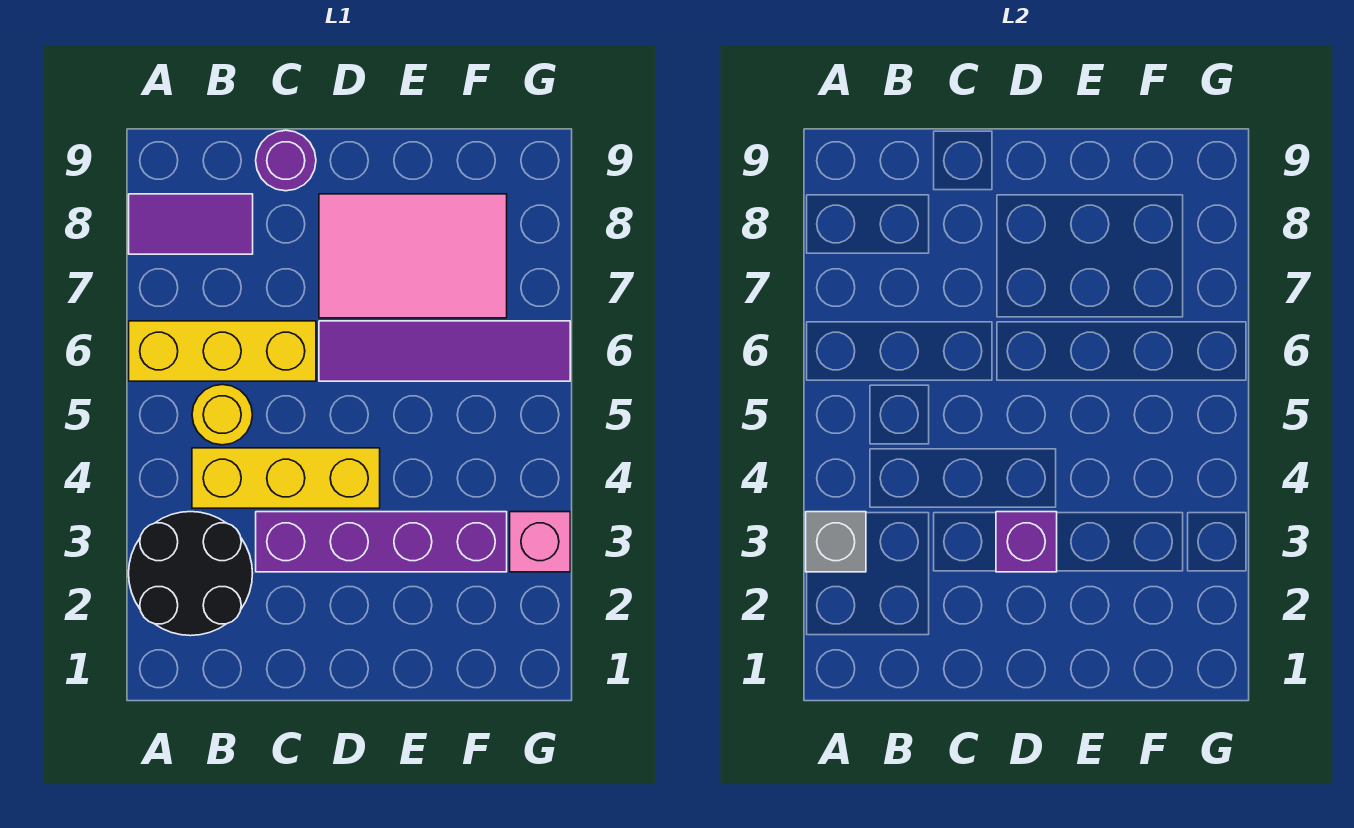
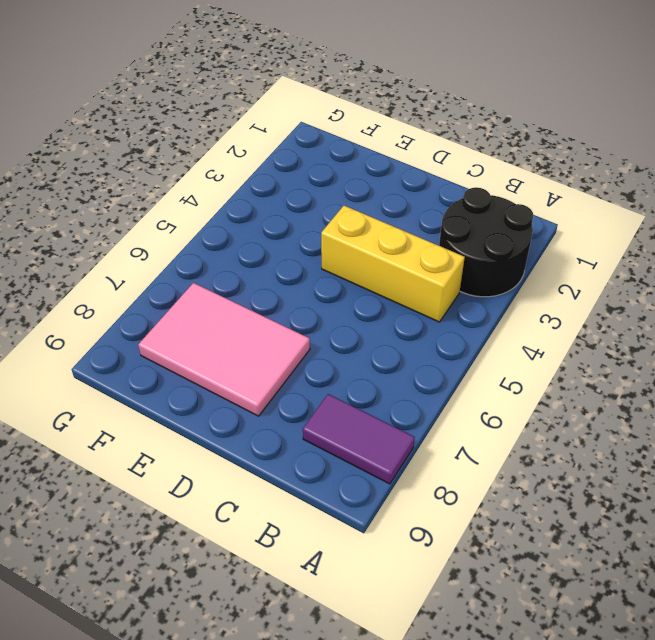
none -> yellow brick A6:C6 level 1
none -> yellow round brick B5 level 1
none -> purple brick C3:F3 level 1

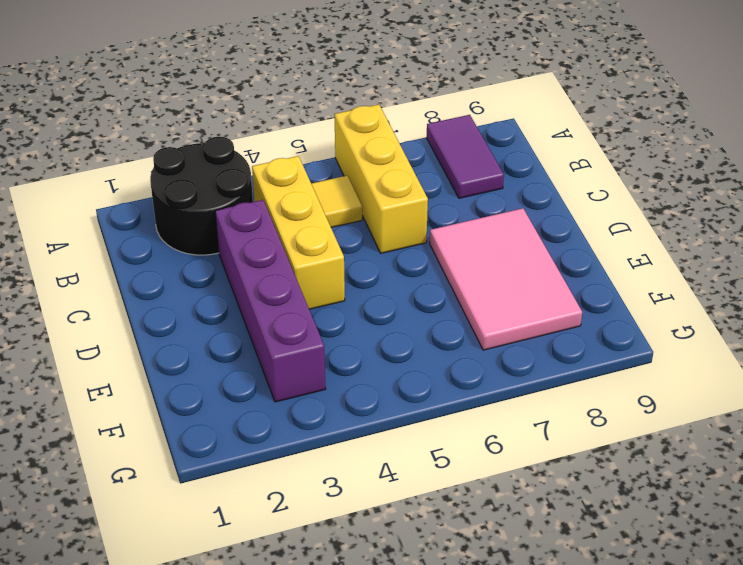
yellow tile B5 level 1 -> yellow round brick B5 level 1
none -> purple round brick C9 level 1
none -> purple tile D6:G6 level 1
none -> pink brick G3 level 1

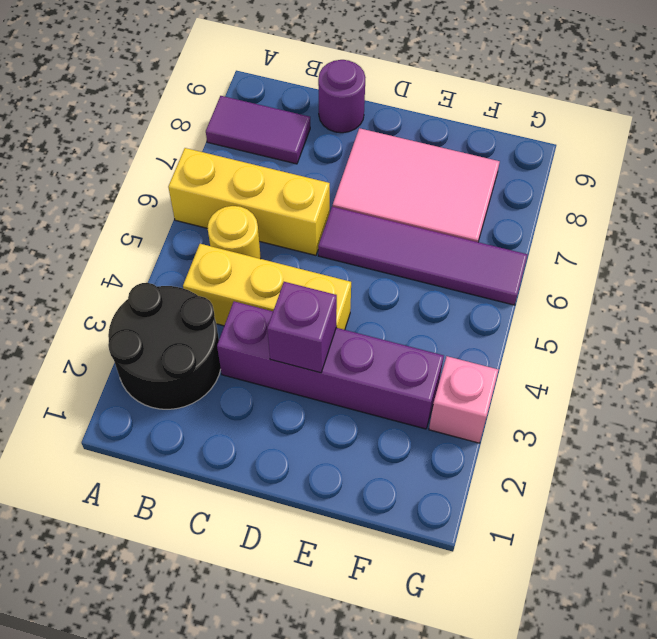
none -> grey brick A3 level 2

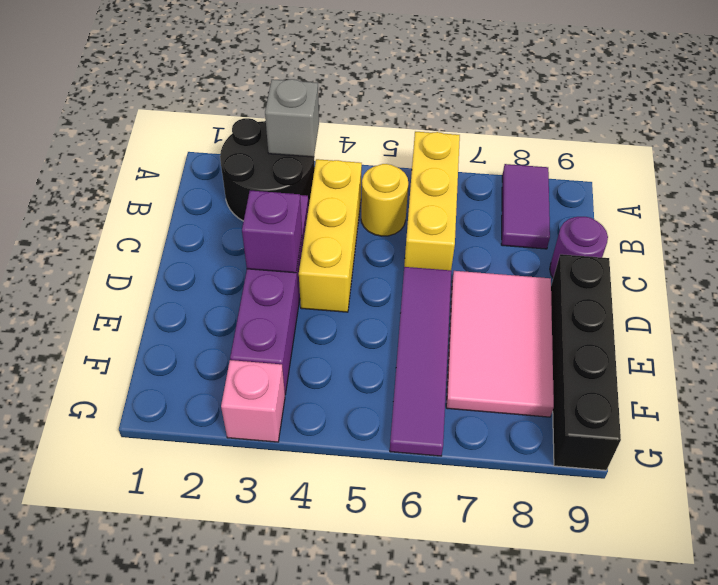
black brick D9:G9 level 1 -> none

